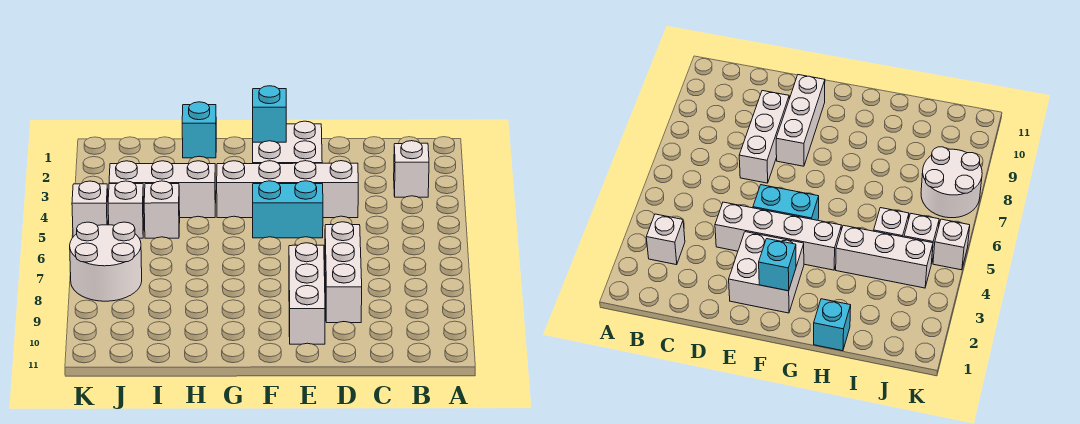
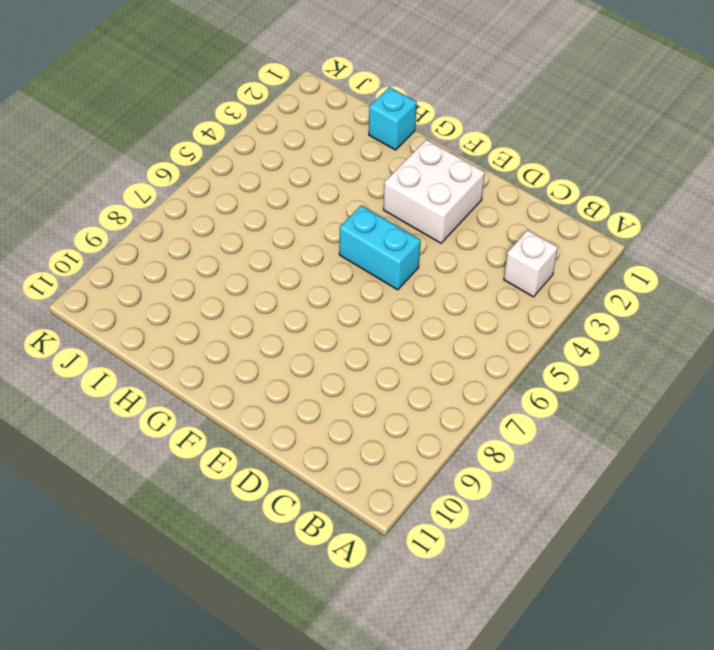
none -> white brick D4:G4 level 1
none -> white brick D7:D9 level 1
none -> white brick E8:E10 level 1

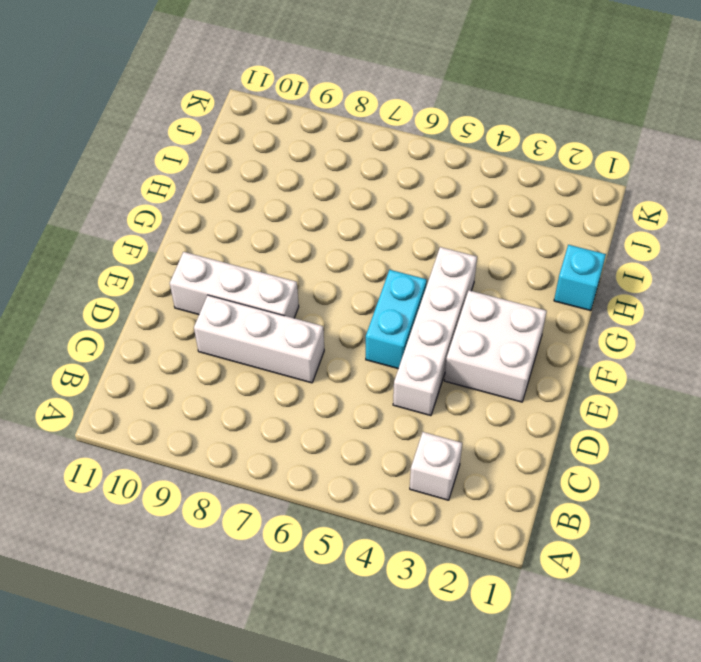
none -> white brick H4:J4 level 1
none -> white brick I5 level 1
none -> white brick J5 level 1

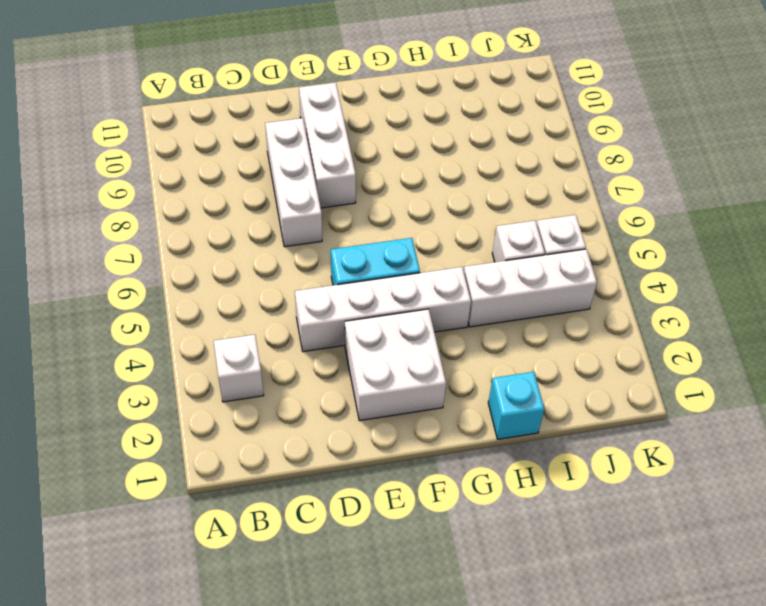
none -> white round brick J7:K8 level 1
none -> white brick K5 level 1
none -> cyan brick F2 level 2

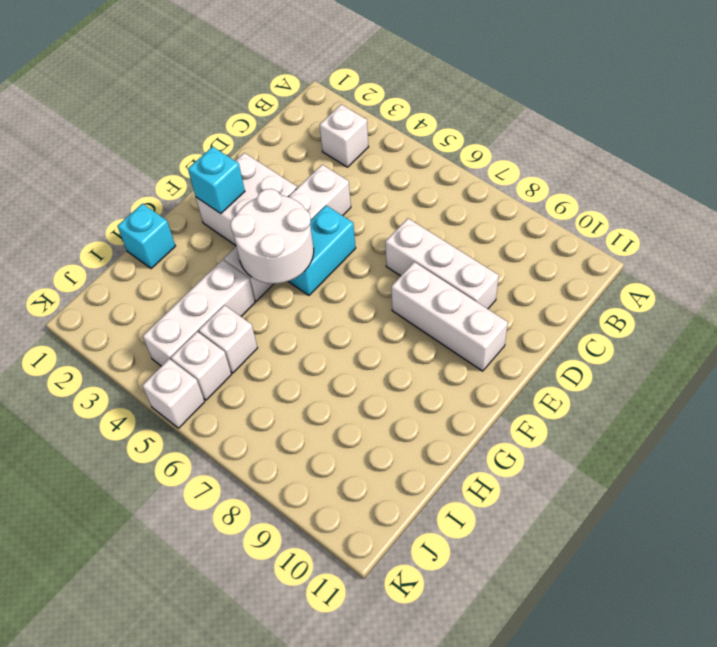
white round brick F4:G5 level 2 -> white round brick J7:K8 level 1

